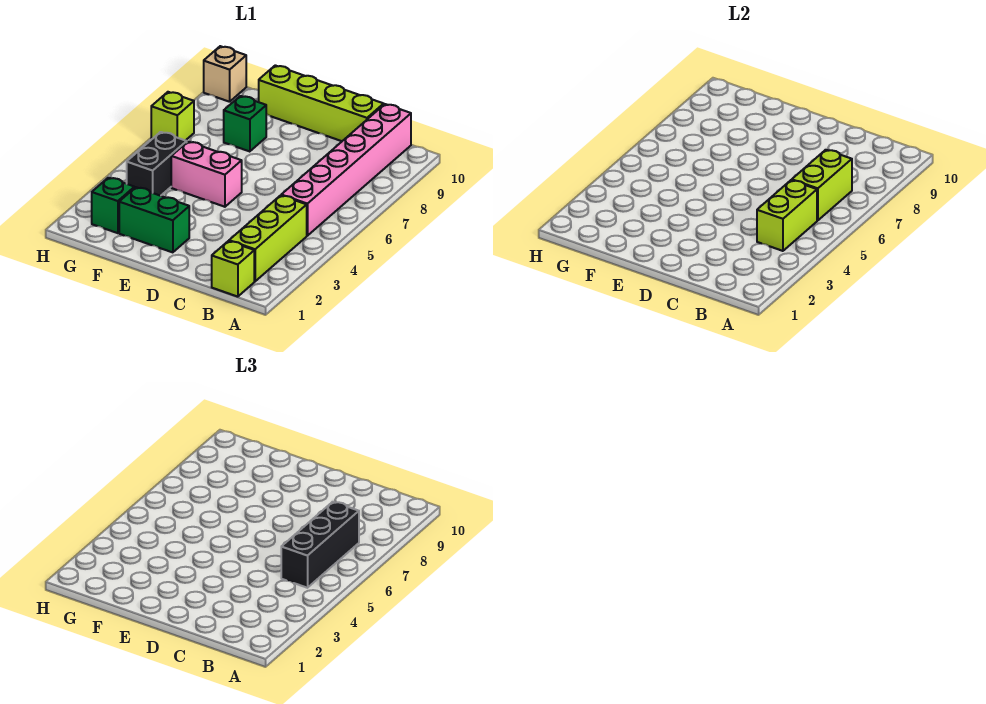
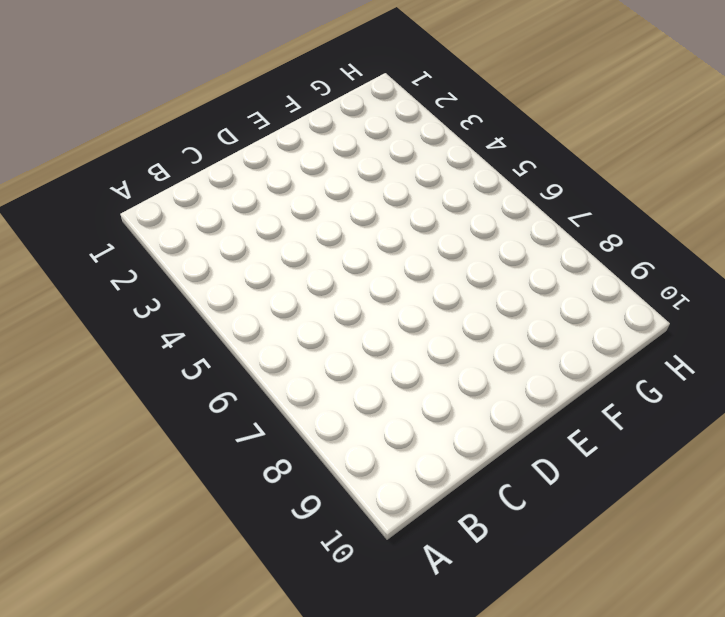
none -> lime brick B1 level 1
none -> lime brick B2:B4 level 1
none -> pink brick B5:B10 level 1

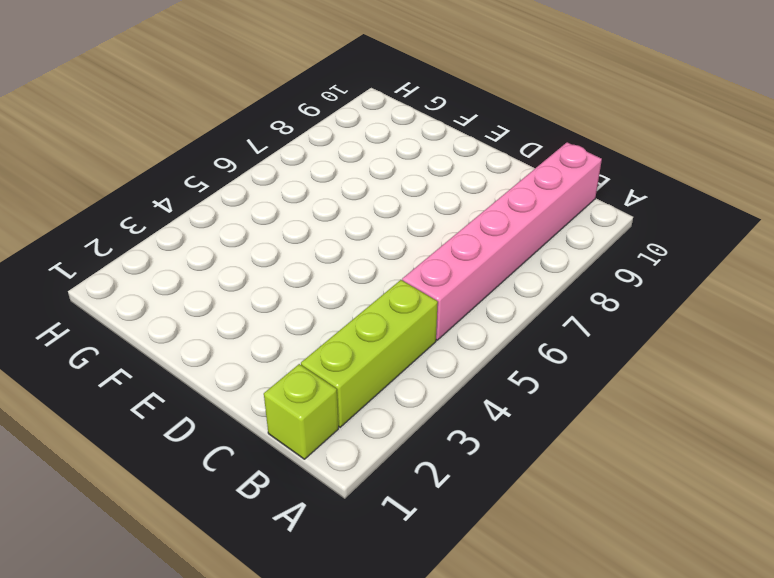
none -> lime brick C10:F10 level 1
none -> green brick E2:F2 level 1
none -> pink brick E5:F5 level 1

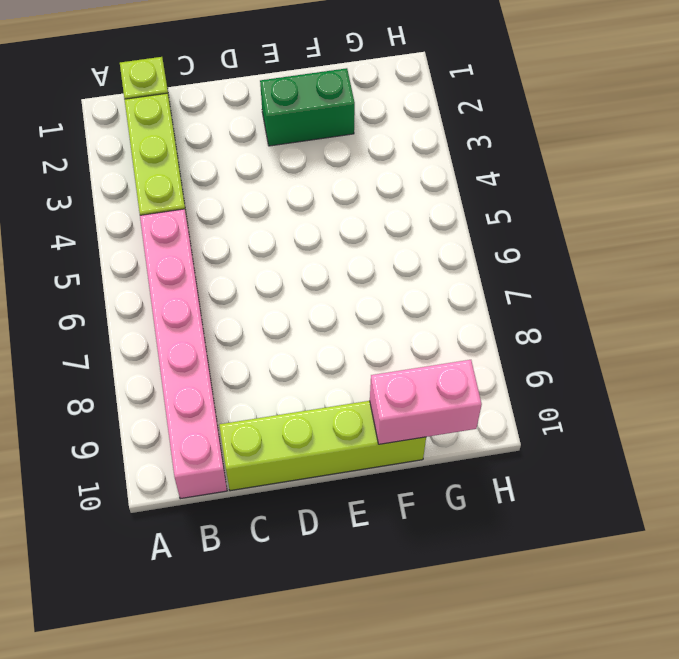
pink brick F10:G10 level 2 -> pink brick E5:F5 level 1
none -> green brick F8 level 1
none -> green brick G2 level 1
none -> black brick G4:G5 level 1

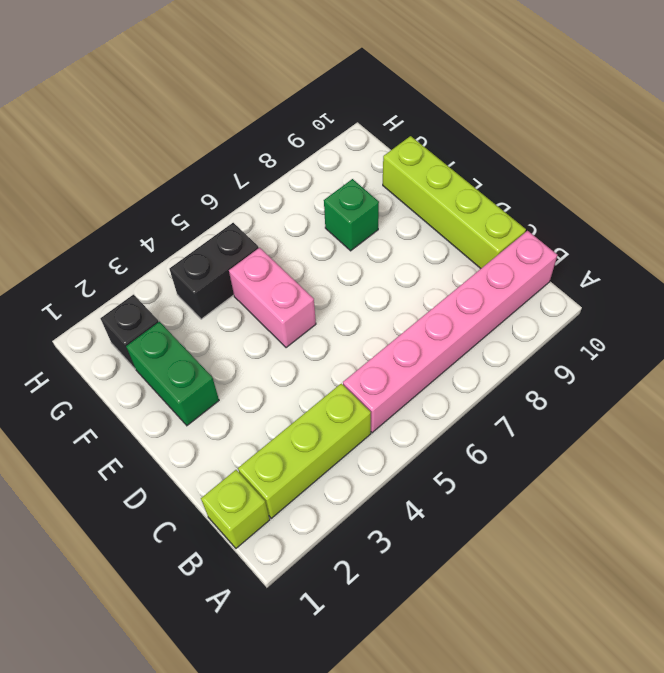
black brick G2 level 1 -> green brick G2 level 1
none -> lime brick H7 level 1
none -> tan brick H10 level 1
none -> lime brick B4:B5 level 2

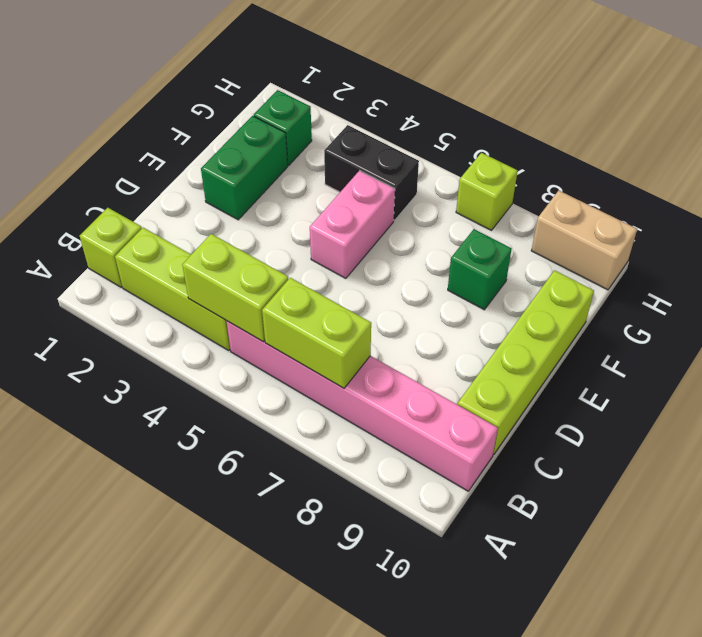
tan brick H9:H10 level 1 -> tan brick H10 level 1
none -> black brick B5:B7 level 3

